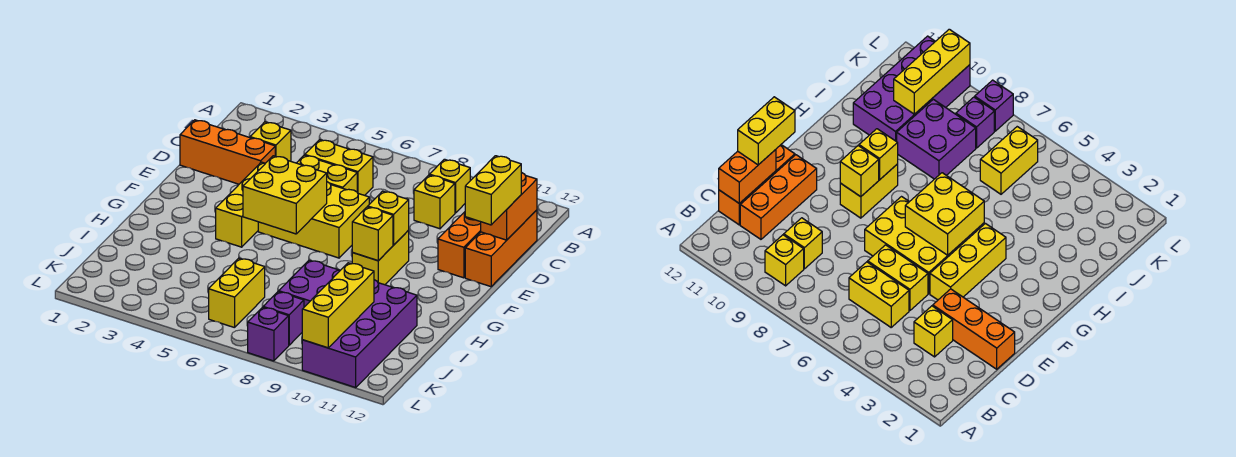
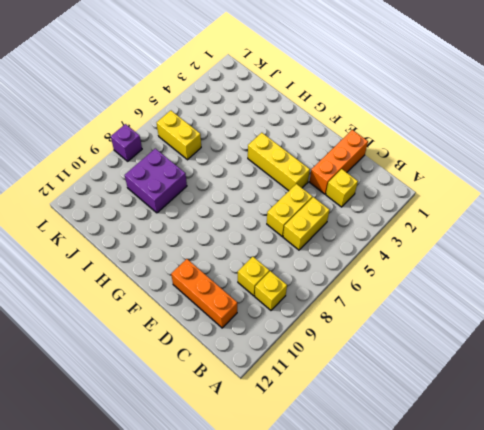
none -> orange brick C12:E12 level 1
none -> yellow brick E5:F7 level 1
none -> yellow brick F9:G9 level 1

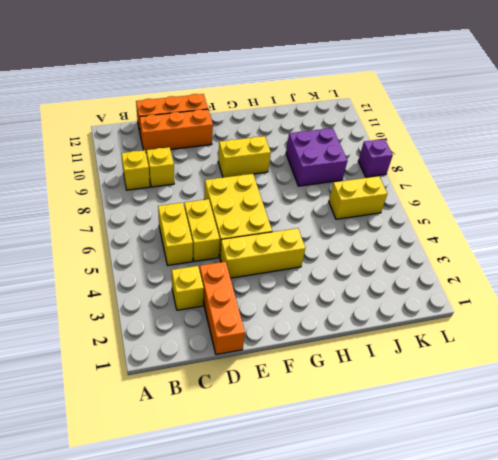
none -> purple brick I10:L11 level 1
none -> purple brick K8 level 1
none -> orange brick C12:D12 level 2

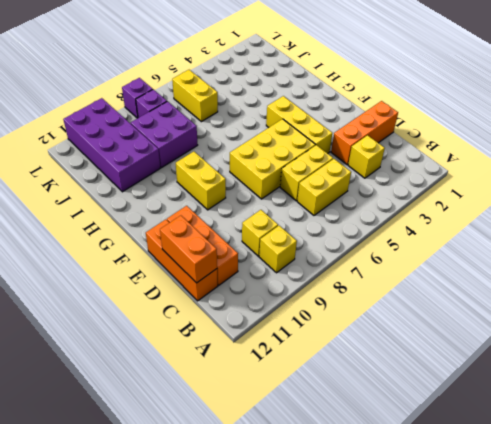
none -> yellow brick F5:G6 level 2
none -> yellow brick F9 level 2
none -> yellow brick G9 level 2

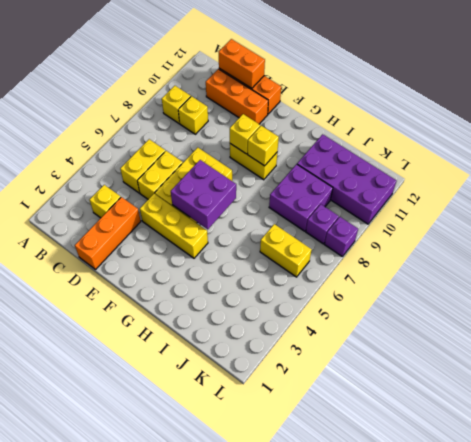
purple brick F5:G6 level 2 -> yellow brick F5:G6 level 2
none -> yellow brick J10:L10 level 2
none -> yellow brick D12:E12 level 3

